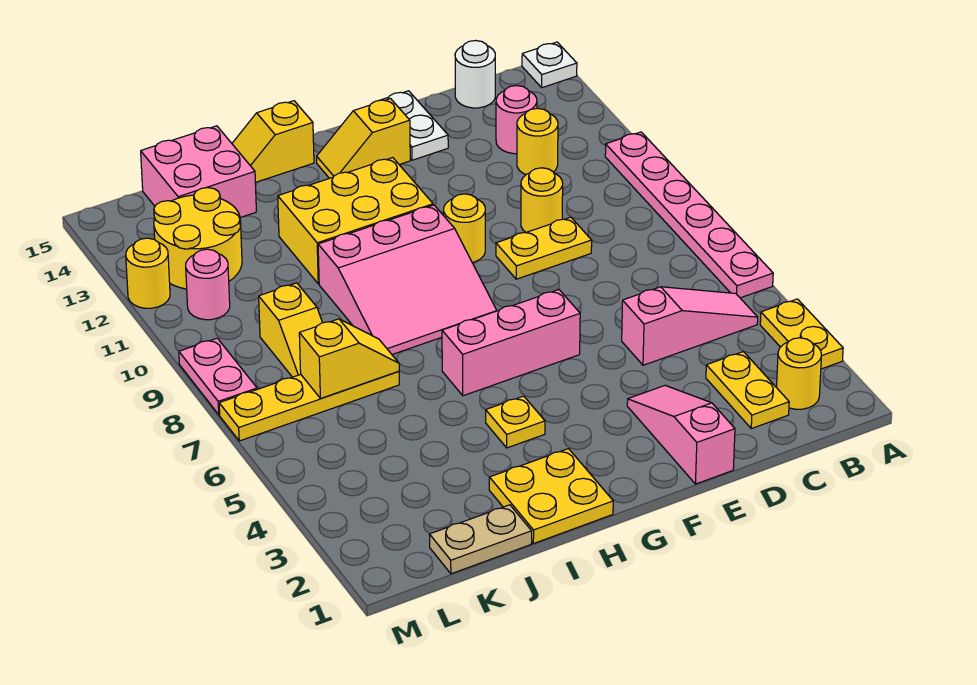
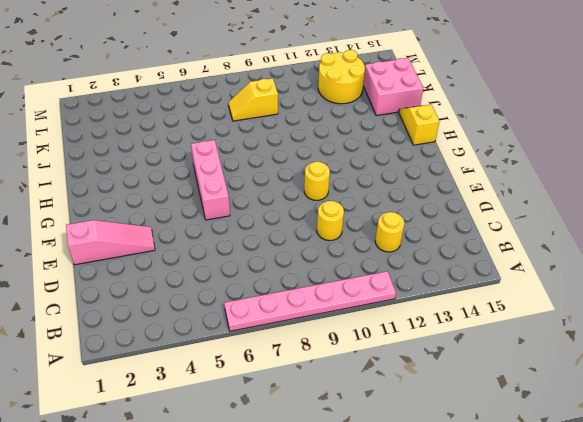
none -> yellow plate A3:A4 level 1
none -> white plate A15 level 1
none -> yellow round brick B2 level 1
none -> pink slope B5:D5 level 1 top D

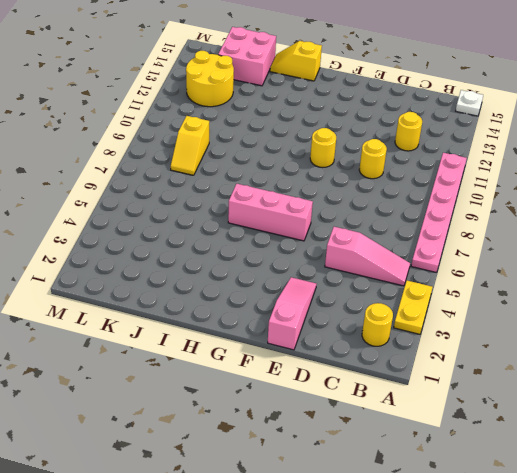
none -> yellow plate C2:C3 level 1
none -> pink round brick C13 level 1
none -> white round brick C15 level 1
none -> yellow plate D9:E9 level 1

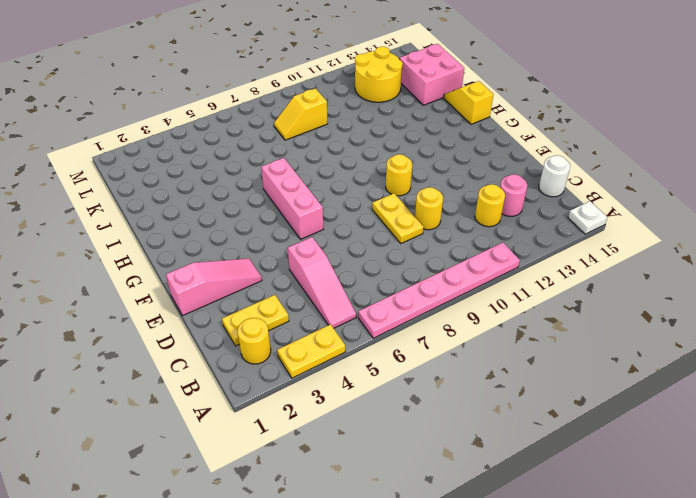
none -> white plate E14:E15 level 1
none -> yellow slope F14:G14 level 1 top F
none -> pink slope G8:I10 level 1 top 10
none -> yellow brick G11:I12 level 1

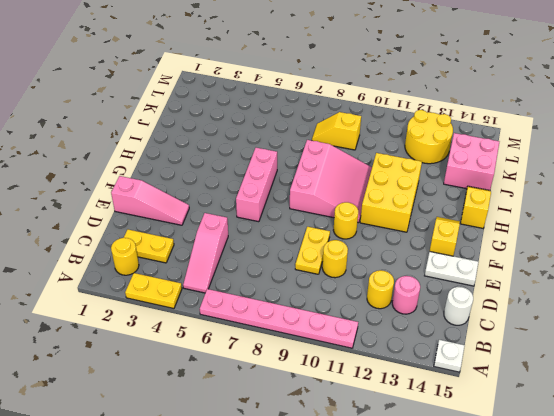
pink slope G8:I10 level 1 top 8 -> pink slope G8:I10 level 1 top 10
none -> yellow plate H1:I2 level 1
none -> yellow plate H4 level 1
none -> tan plate J1:K1 level 1
none -> yellow plate J7:M7 level 1

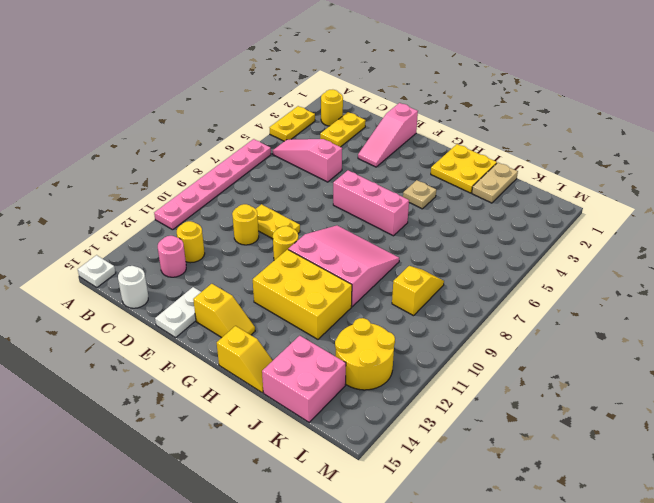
tan plate H4 level 1 -> yellow plate H4 level 1
tan plate J1:J2 level 1 -> tan plate J1:K1 level 1
none -> yellow plate J7:M7 level 1
none -> pink round brick L11 level 1
none -> pink plate M8:M9 level 1
none -> yellow round brick M12 level 1

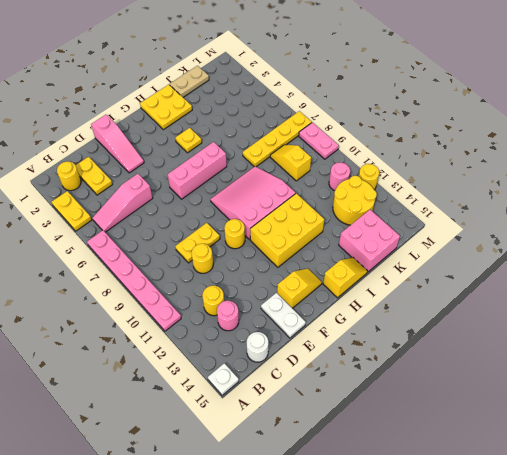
none -> yellow slope J7:K7 level 2 top K

